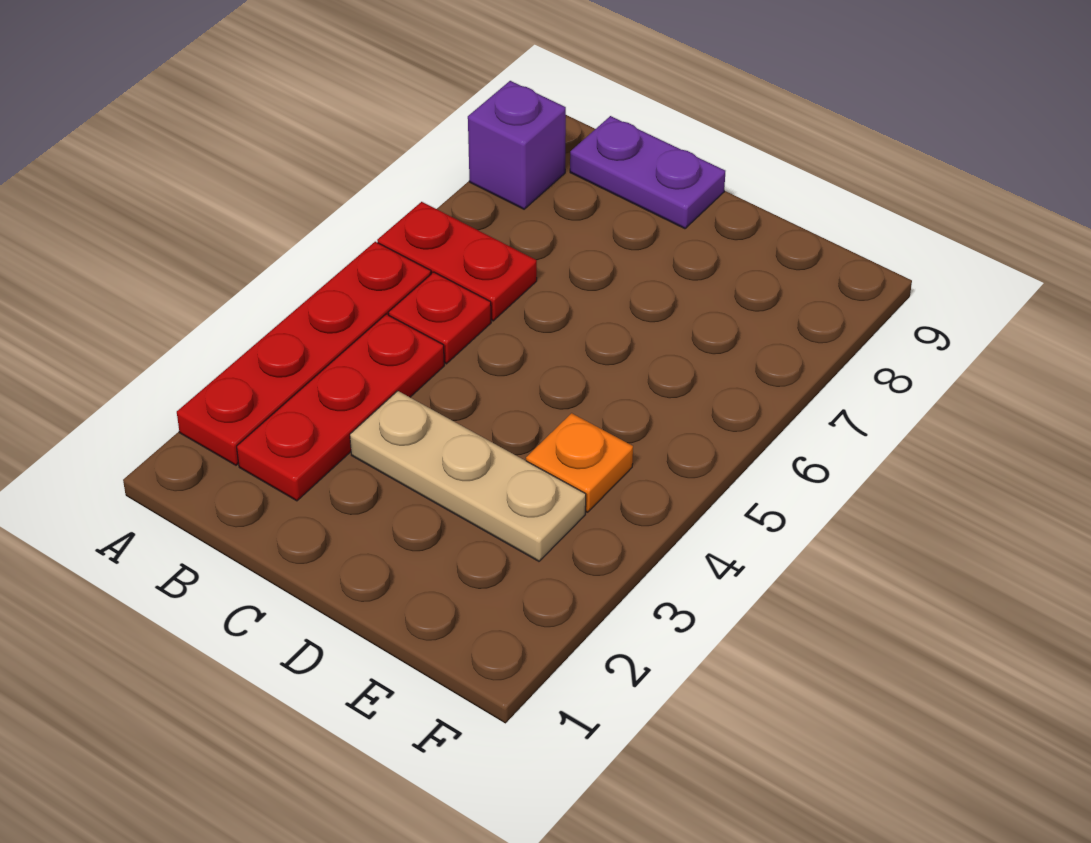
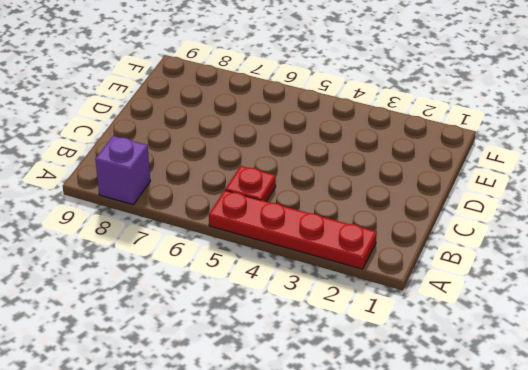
none -> red plate A6:B6 level 1
none -> red plate B2:B4 level 1

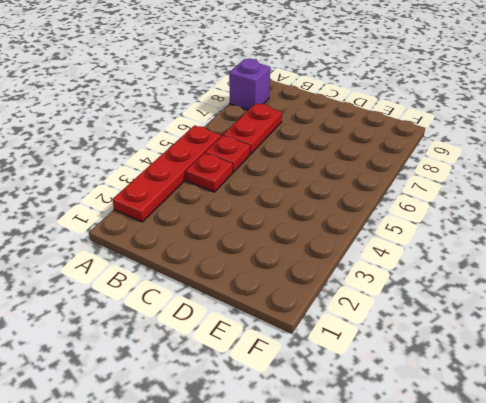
red plate B4 level 1 -> red plate B2:B4 level 1
red plate B6:B7 level 1 -> red plate A6:B6 level 1
none -> purple plate B9:C9 level 1
none -> tan plate C3:E3 level 1

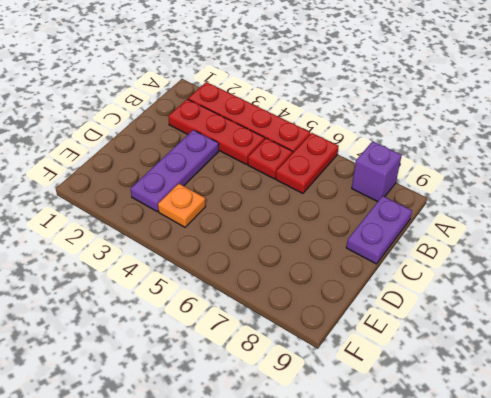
purple plate C3:E3 level 1 -> tan plate C3:E3 level 1

